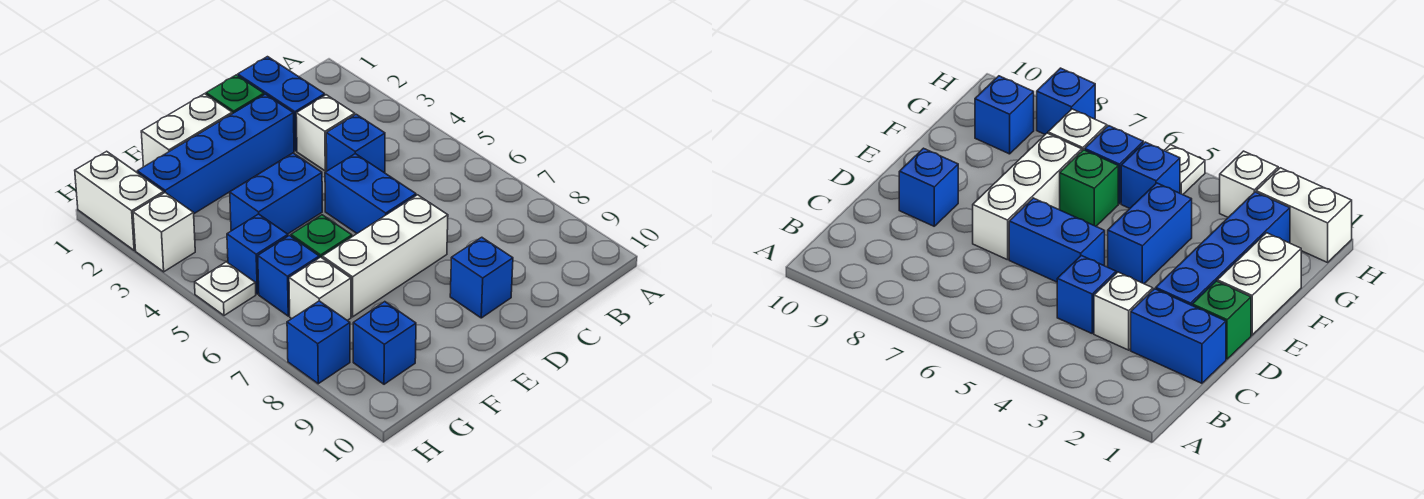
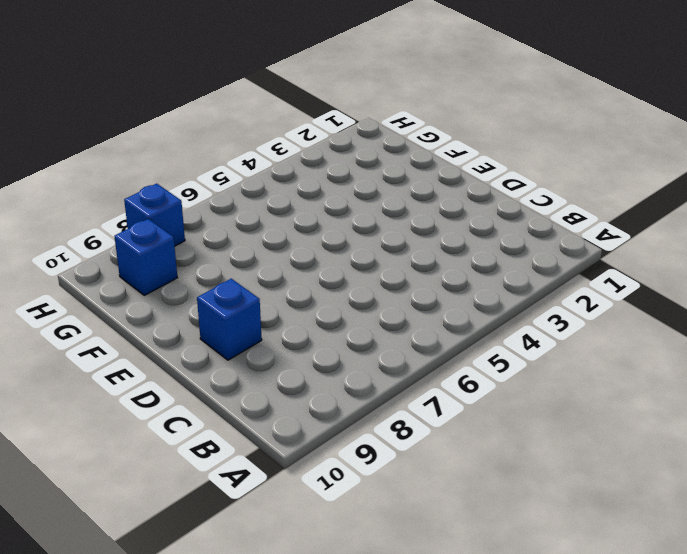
none -> blue brick C1:C2 level 1
none -> white brick C3 level 1
none -> blue brick C4 level 1

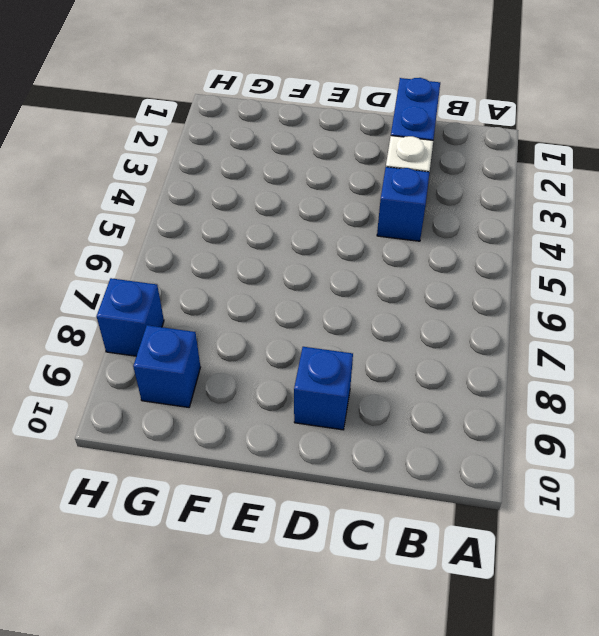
none -> green brick D1 level 1
none -> blue brick D2:G2 level 1
none -> blue brick D5:D6 level 1

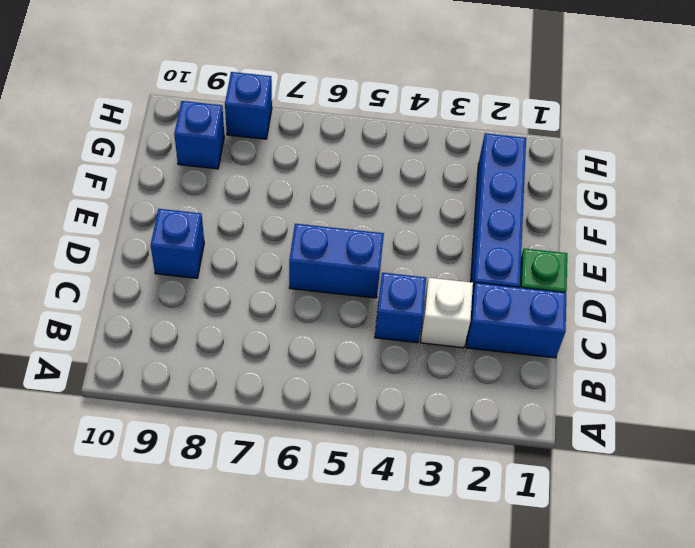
none -> white brick D7:F7 level 1
none -> white brick E1:F1 level 1
none -> blue brick E4:F4 level 1

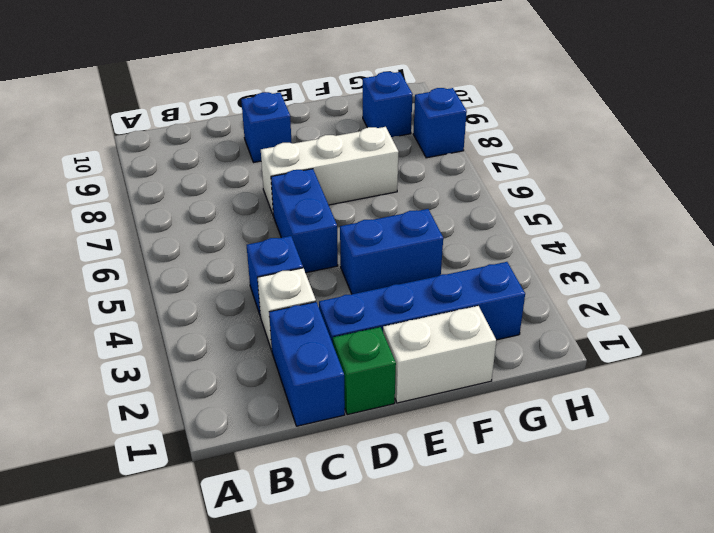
none -> green brick F6 level 1
none -> blue brick G5 level 1
none -> blue brick G6 level 1

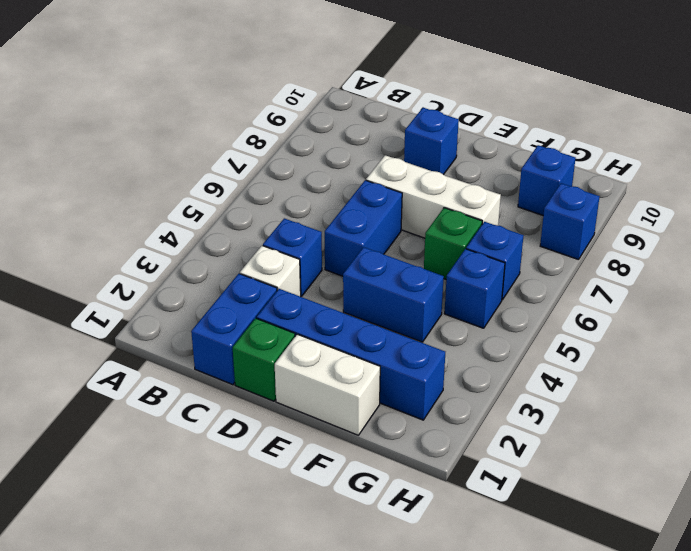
none -> white brick G7 level 1
none -> white brick H1:H2 level 1
none -> white brick H3 level 1

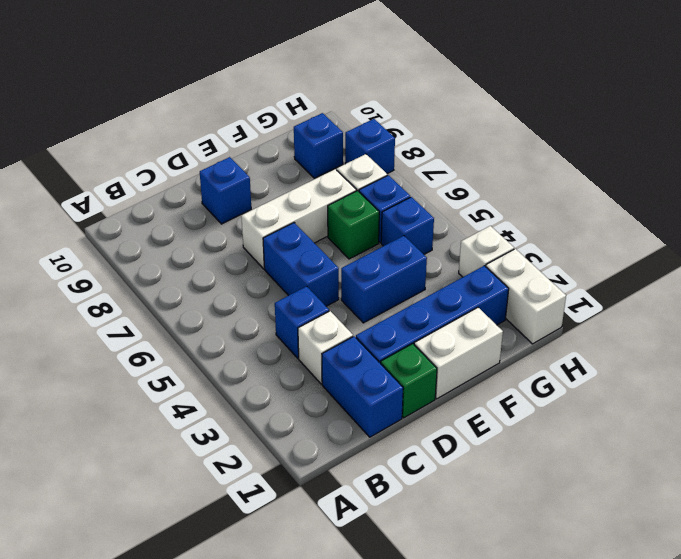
none -> white plate H5 level 1

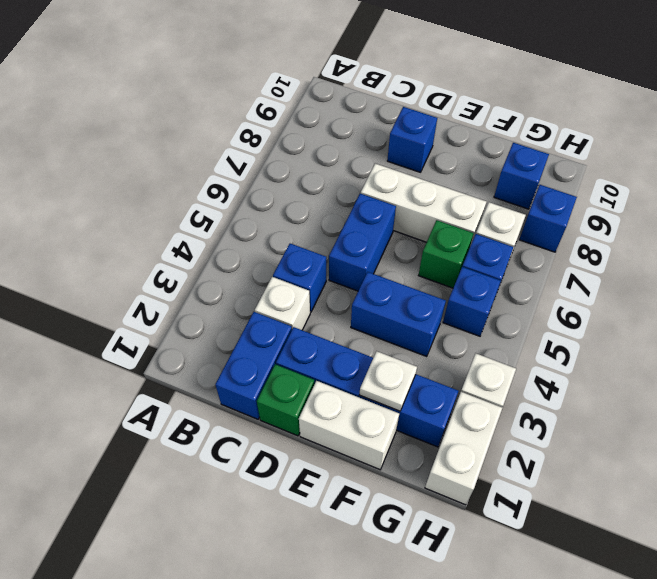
white plate F2 level 2 -> white plate H5 level 1

